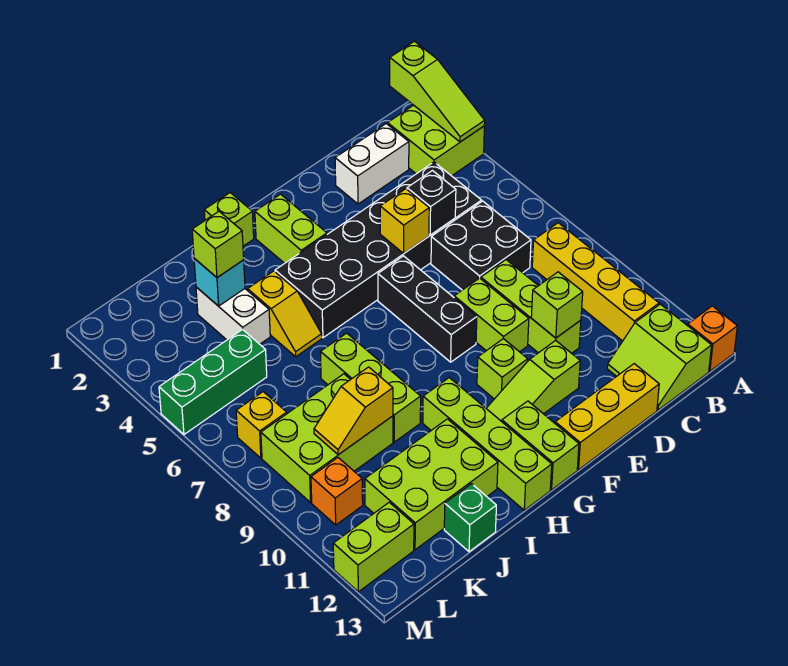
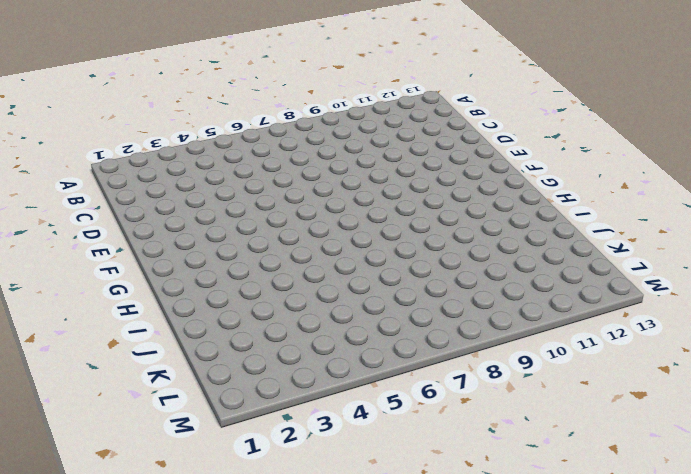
none -> lime brick A2:B3 level 1
none -> orange brick A13 level 1
none -> yellow brick B8:B11 level 1
none -> lime slope B12:C13 level 1 top B

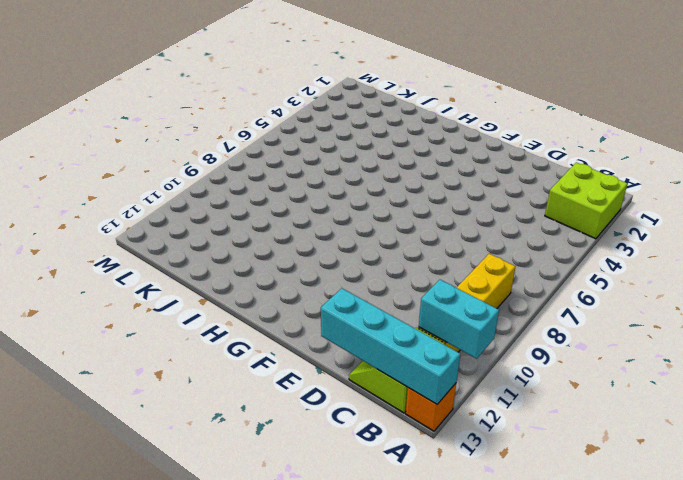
cyan brick A11:B11 level 2 -> none
cyan brick A13:D13 level 2 -> none
none -> white brick C2:D2 level 1
none -> black brick C4:H5 level 1
none -> black brick C6:D7 level 1
none -> lime brick D8:D10 level 1

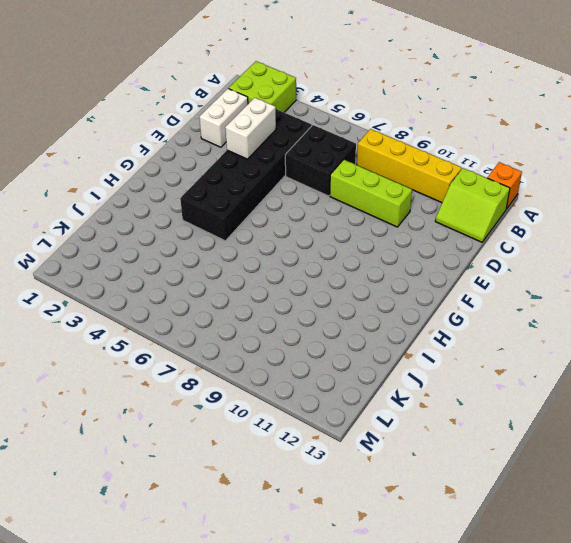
white brick D4:E4 level 2 -> white brick J3:J4 level 1
none -> yellow brick D13:F13 level 1
none -> lime brick E8:E9 level 1
none -> lime slope E11:G11 level 1 top E
none -> black brick F6:F8 level 1

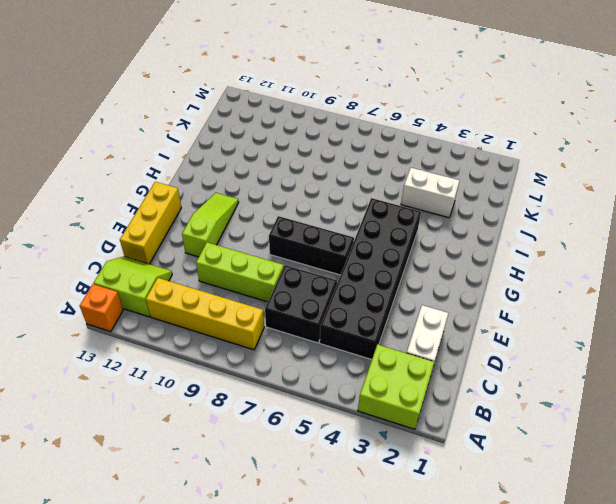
none -> lime brick E8:E9 level 1
none -> lime brick F10 level 1
none -> lime brick G2:G3 level 1
none -> lime brick G12:G13 level 1

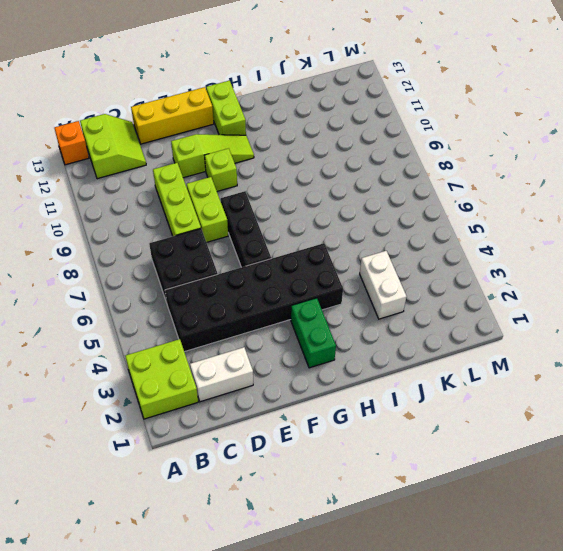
green brick G2:G3 level 1 -> lime brick G2:G3 level 1
none -> yellow brick B8:B11 level 1
none -> lime brick H1 level 1
none -> lime brick H10:H13 level 1
none -> yellow slope I4:I5 level 1 top 4

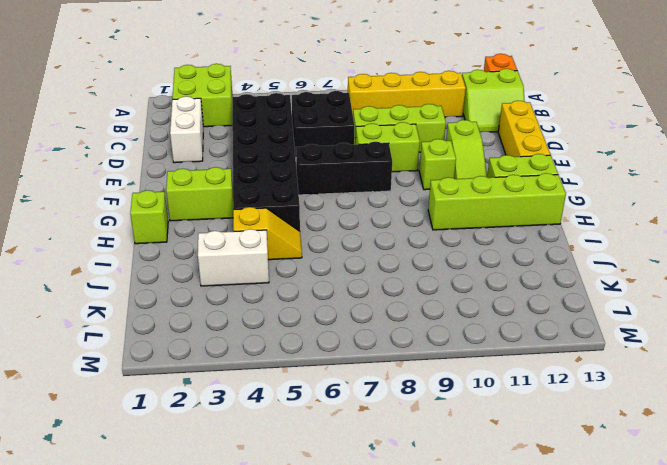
none -> lime brick I7:I9 level 1
none -> lime brick I11:K12 level 1
none -> lime brick J8:L9 level 1
none -> green brick J13 level 1

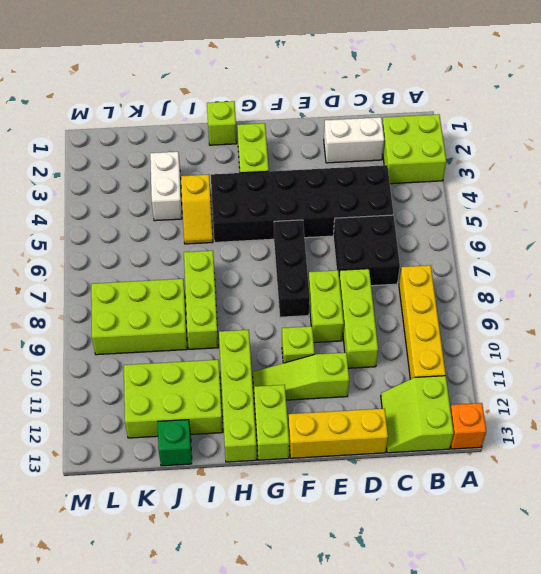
none -> green brick K5:M5 level 1
none -> yellow brick L7 level 1
none -> orange brick L10 level 1
none -> lime brick L12:M12 level 1

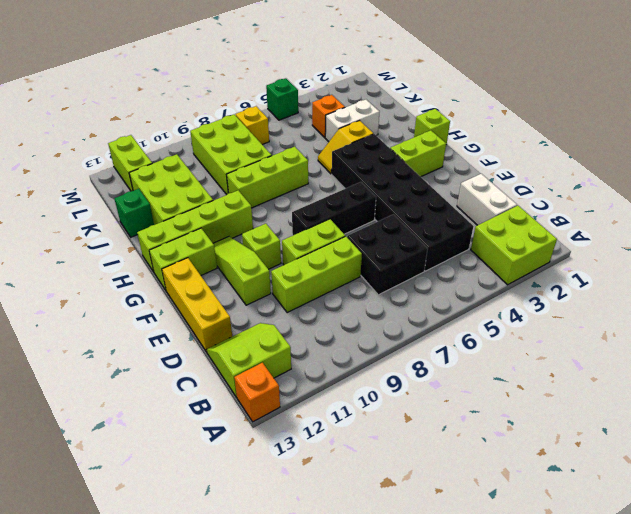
orange brick K4 level 1 -> orange brick L10 level 1
green brick M5 level 1 -> green brick K5:M5 level 1
none -> yellow brick B8:B11 level 1
none -> lime slope A1:A3 level 2 top 1
none -> black brick D5 level 2
none -> lime brick D10 level 2

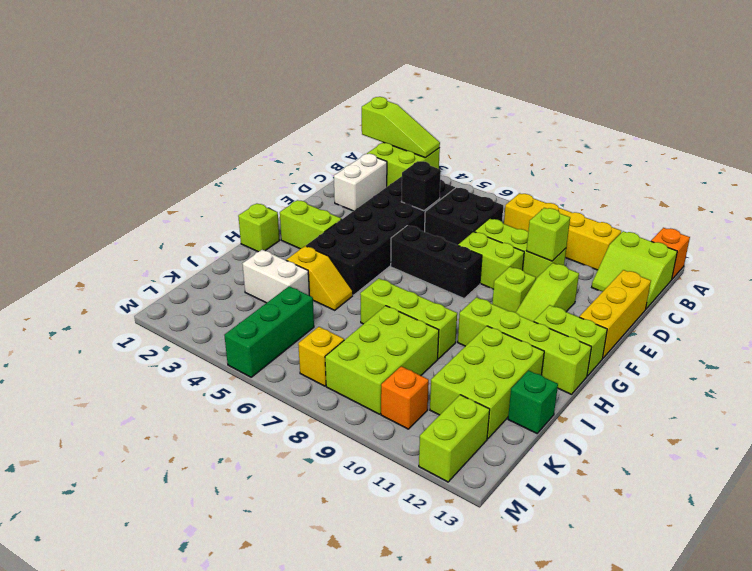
none -> yellow brick E5 level 2
none -> cyan brick J3 level 2
none -> yellow slope J9:K9 level 2 top J
none -> lime brick J3 level 3

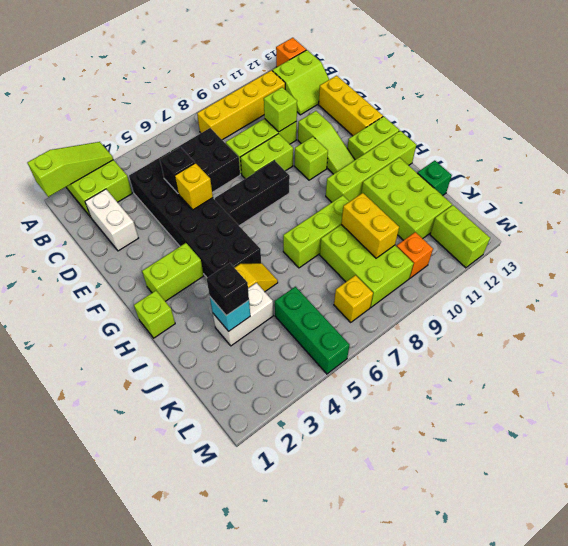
black brick J3 level 3 -> lime brick J3 level 3
yellow brick J9:K9 level 2 -> yellow slope J9:K9 level 2 top J

